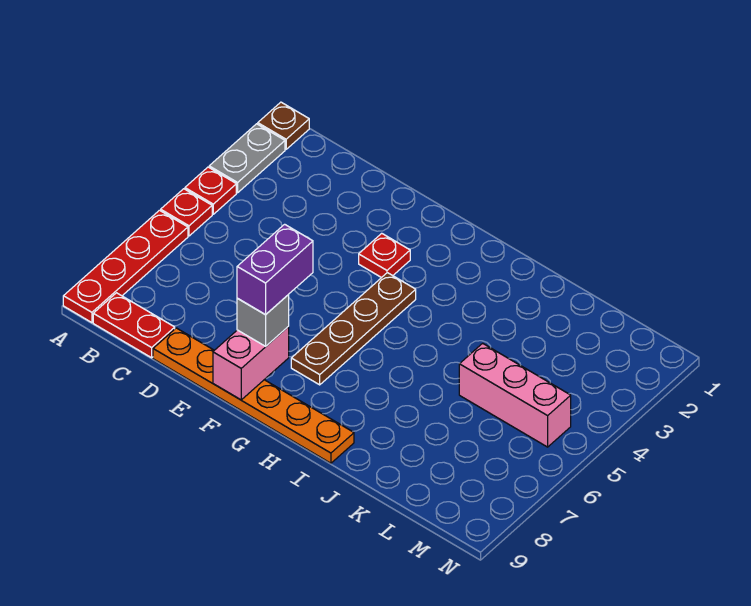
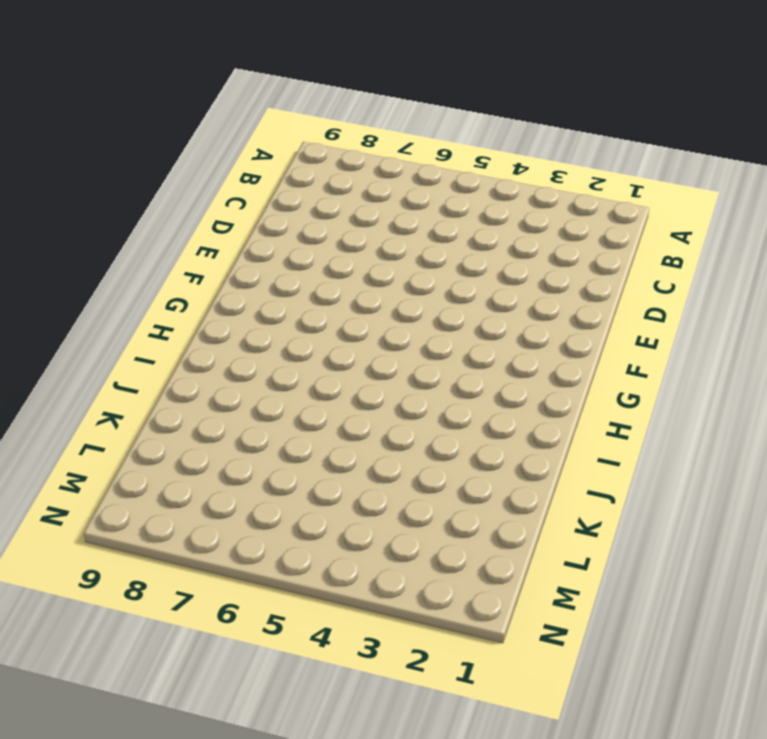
none -> brown plate A1 level 1
none -> grey plate A2:A3 level 1
none -> red plate A4 level 1

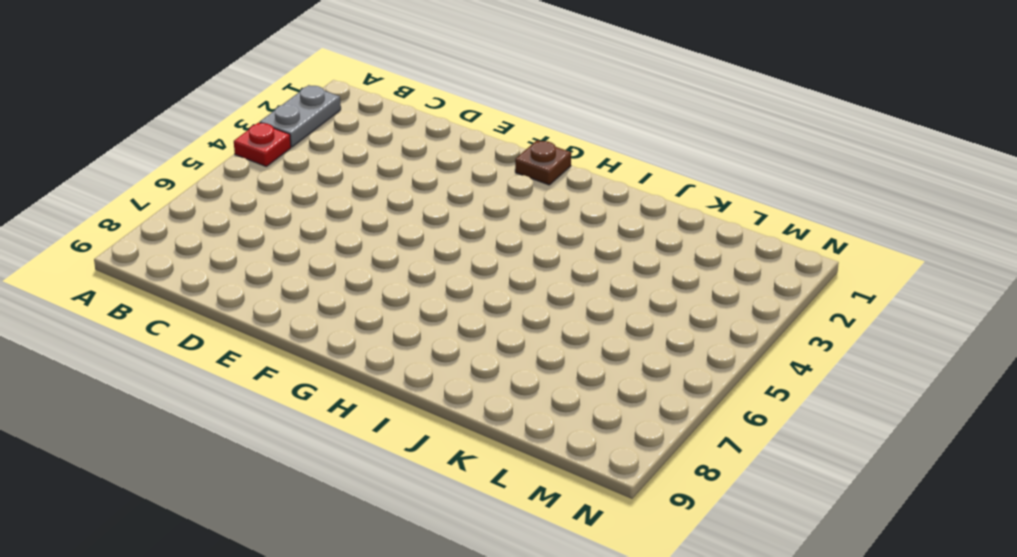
brown plate G1 level 1 -> brown plate A1 level 1
none -> red plate A5 level 1
none -> red plate A6:A9 level 1
none -> red plate B9:C9 level 1

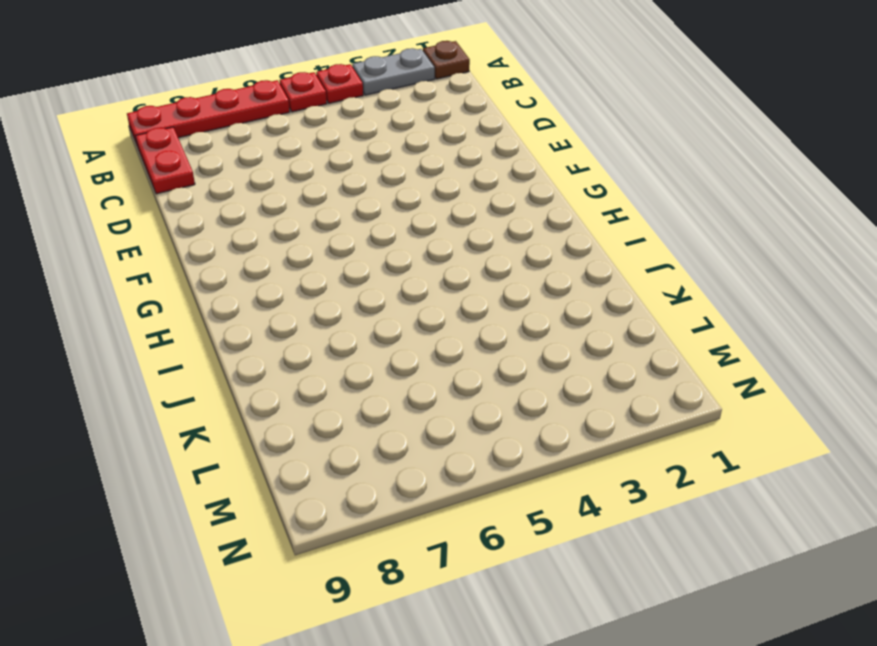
none -> orange plate D9:I9 level 1
none -> red plate F3 level 1
none -> brown plate G4:G7 level 1

